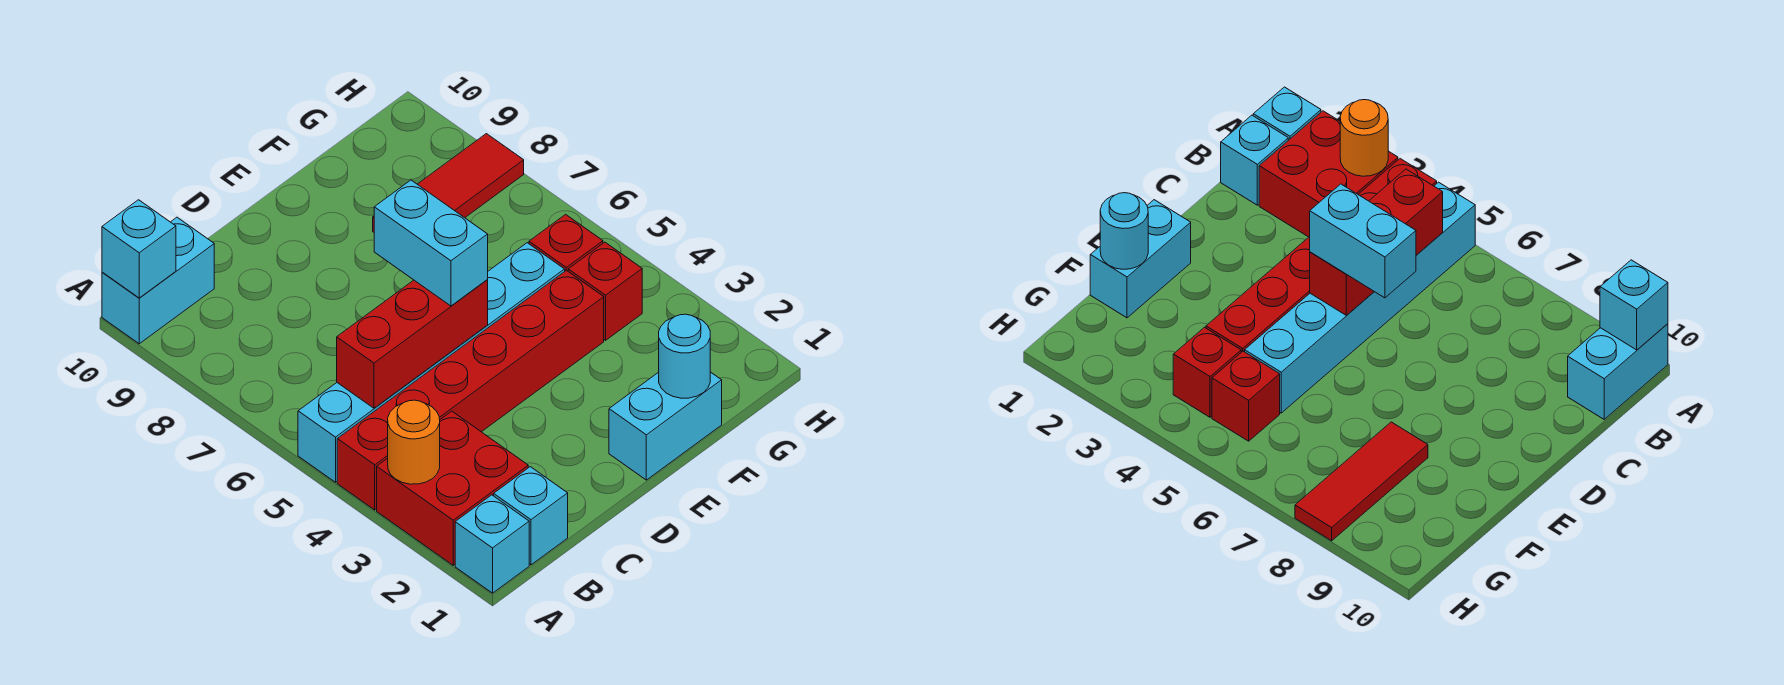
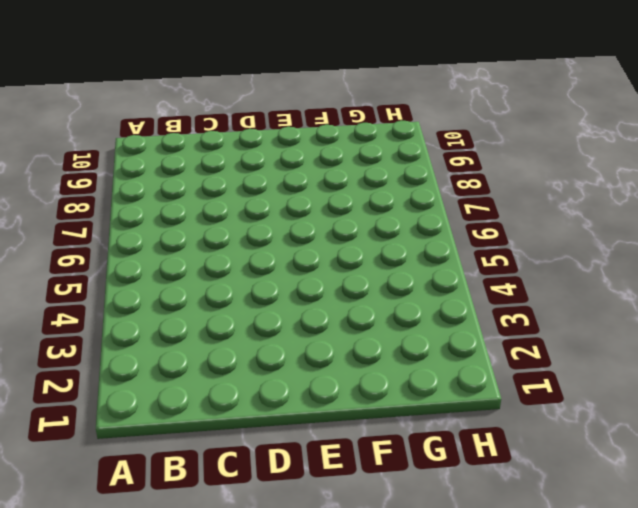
none -> cyan brick A1 level 1
none -> red brick A2:B3 level 1
none -> red brick A4:F4 level 1

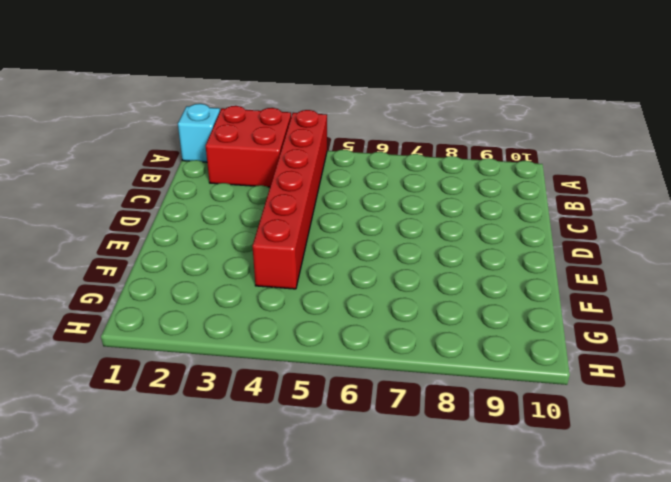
none -> cyan brick A5:F5 level 1
none -> cyan brick A10:B10 level 1
none -> cyan brick B1 level 1

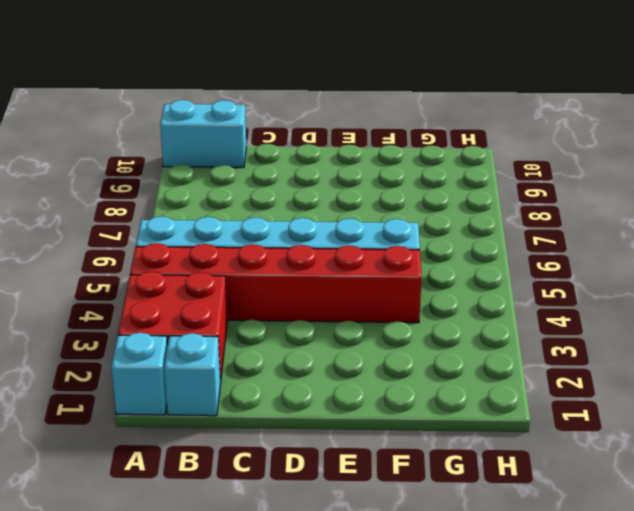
none -> cyan brick E1:F1 level 1
none -> red tile F8:H8 level 1
none -> red brick G4 level 1

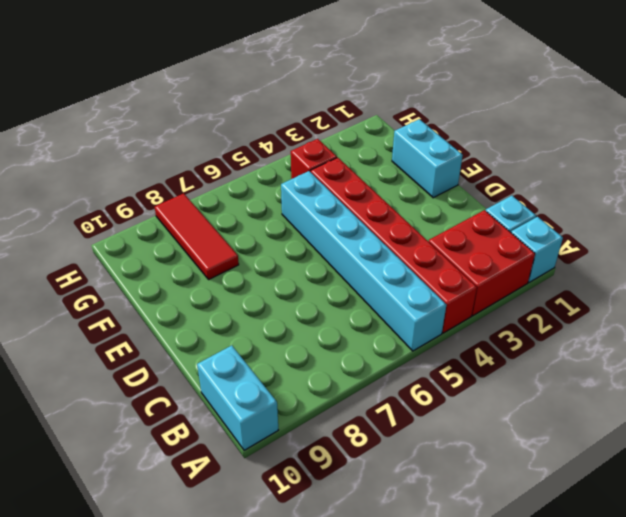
none -> red brick G5 level 1
none -> orange round brick A3 level 2
none -> cyan brick A10 level 2

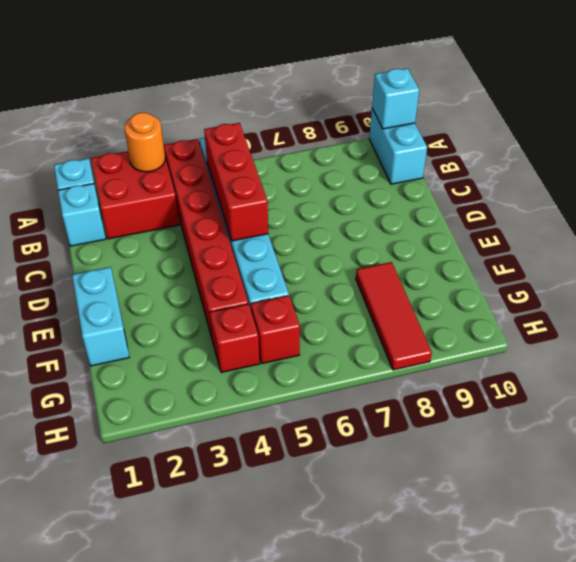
none -> cyan round brick F1 level 2
none -> cyan brick D5:D6 level 3

